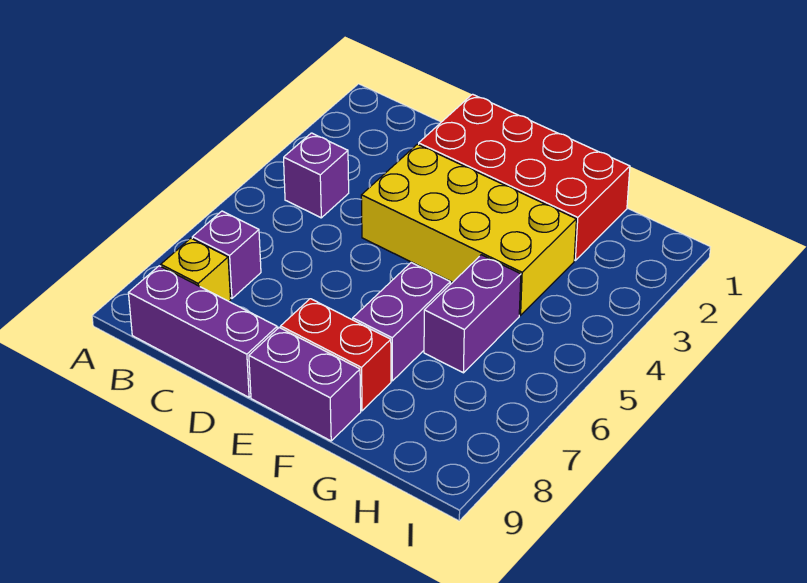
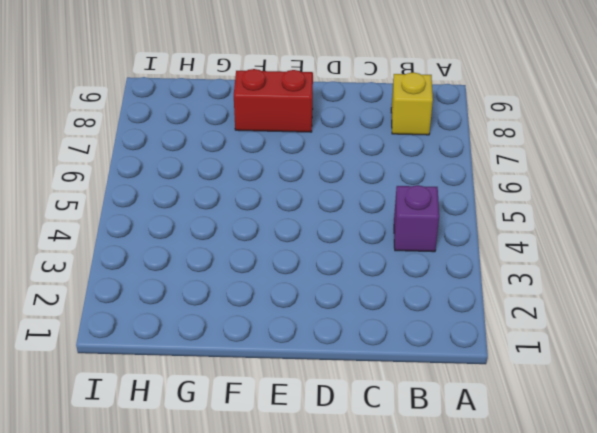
none -> purple brick B7 level 1
none -> purple brick B9:D9 level 1

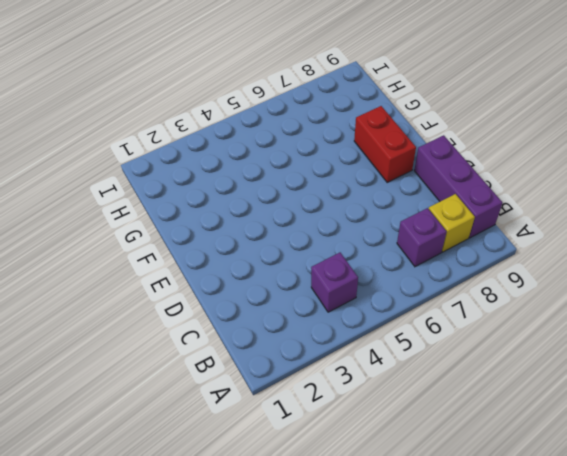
none -> red brick D1:G2 level 1
none -> yellow brick D3:G4 level 1

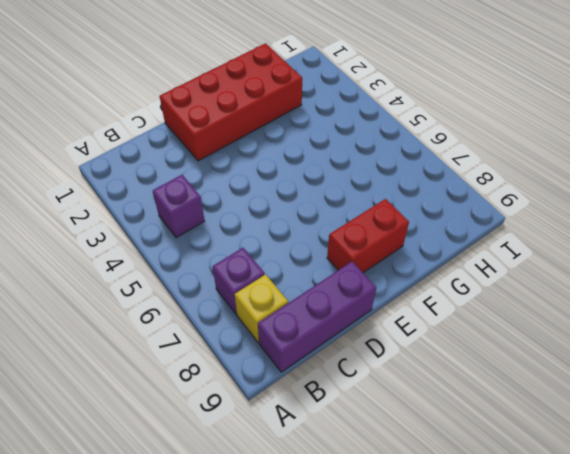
none -> yellow brick D3:G4 level 1
none -> purple brick E9:F9 level 1

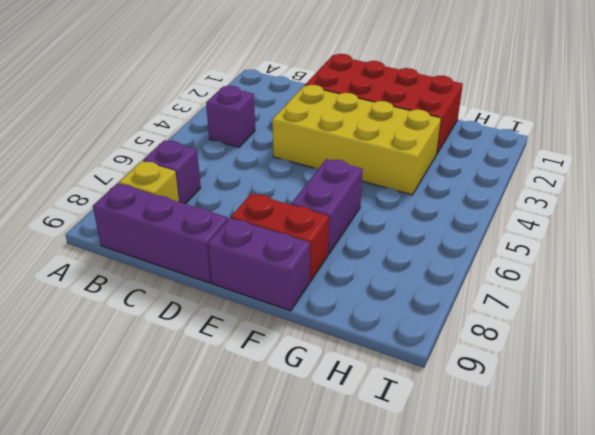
none -> purple brick G5:G6 level 1

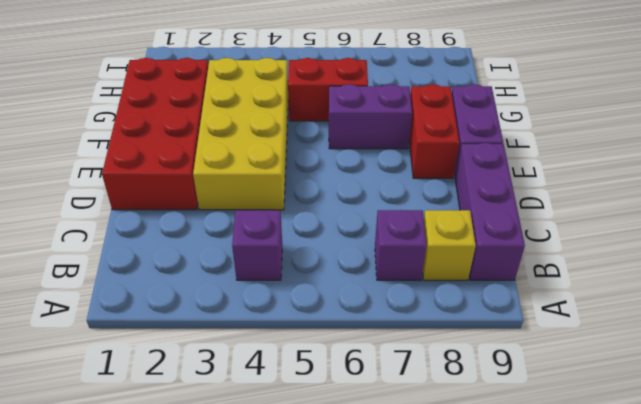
red brick G5:G6 level 1 -> purple brick G5:G6 level 1

